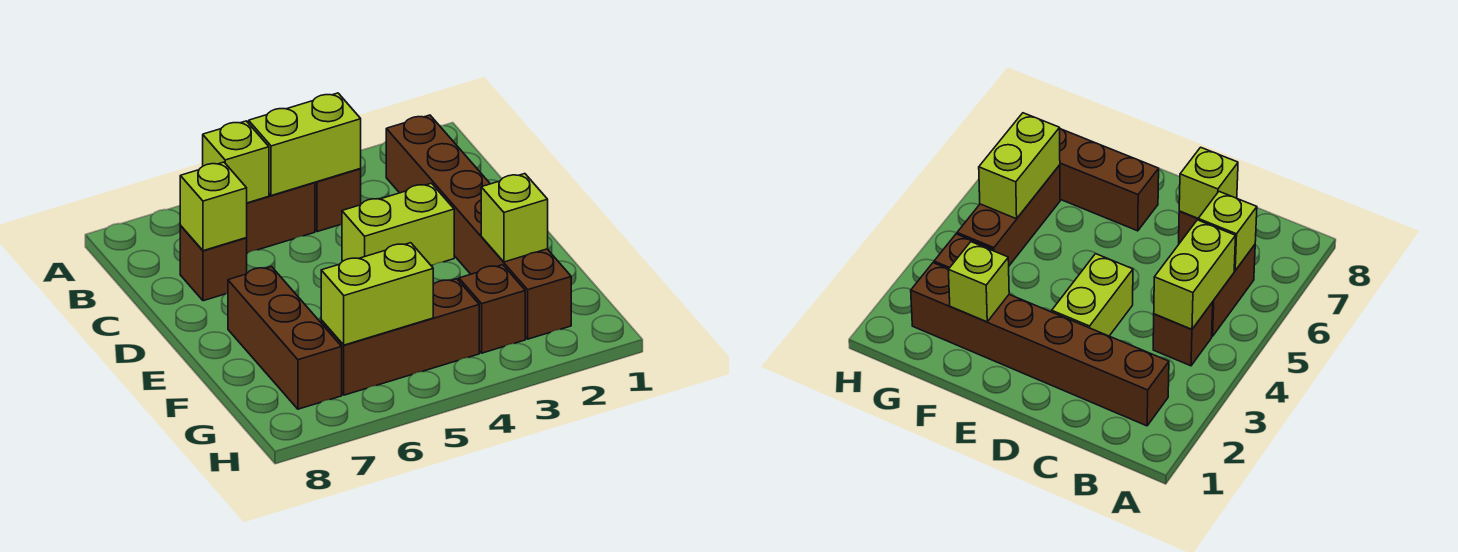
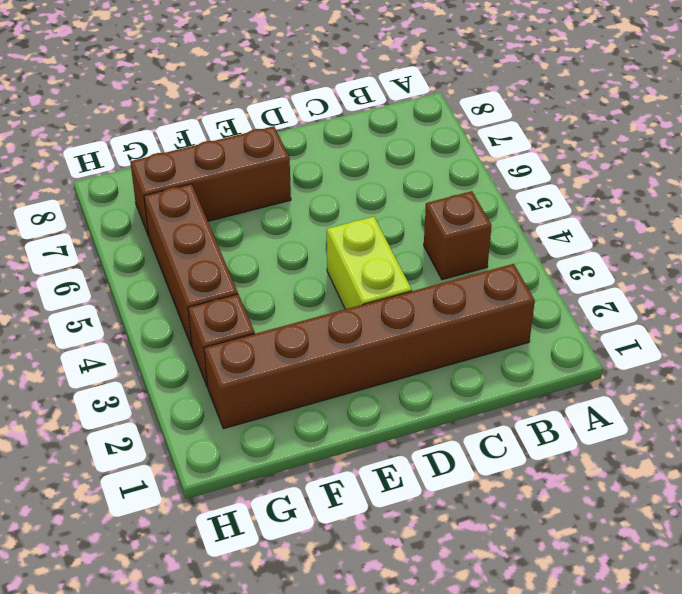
none -> brown brick B5:B6 level 1
none -> brown brick C7 level 1
none -> lime brick B4:B5 level 2

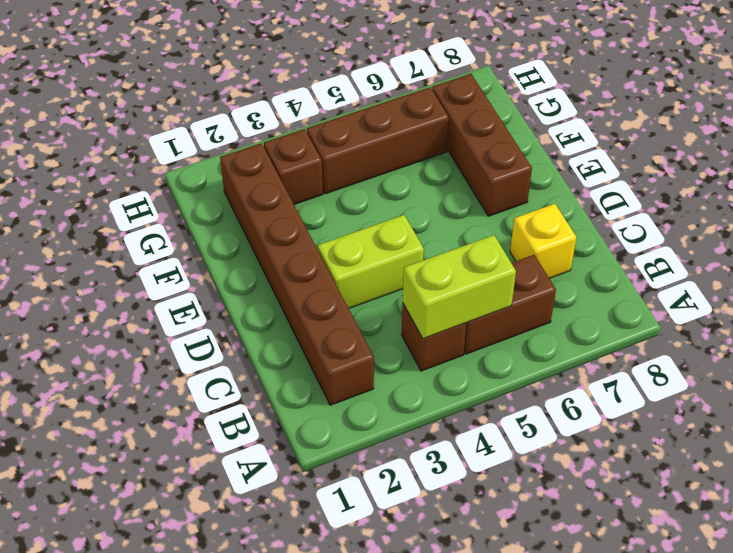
yellow brick C7 level 1 -> brown brick C7 level 1
none -> lime brick B6 level 2
none -> lime brick C7 level 2
none -> lime brick F2 level 2

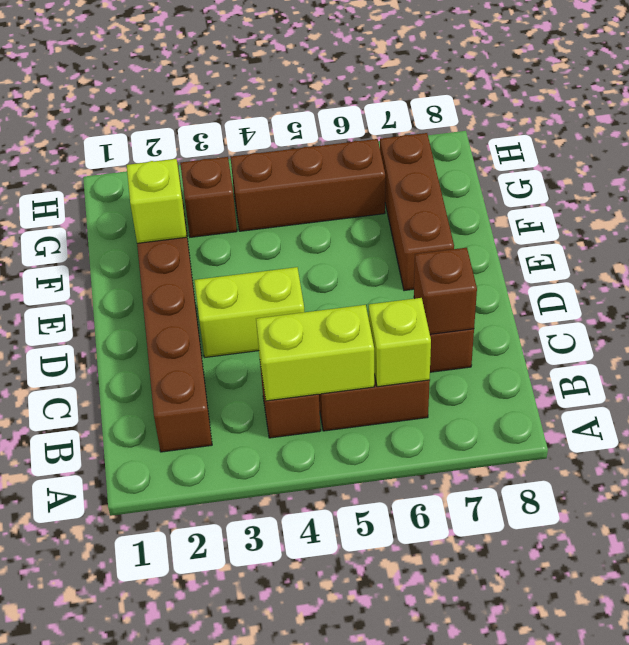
brown brick C7 level 2 -> lime brick C7 level 2
none -> lime brick G5:G6 level 2

